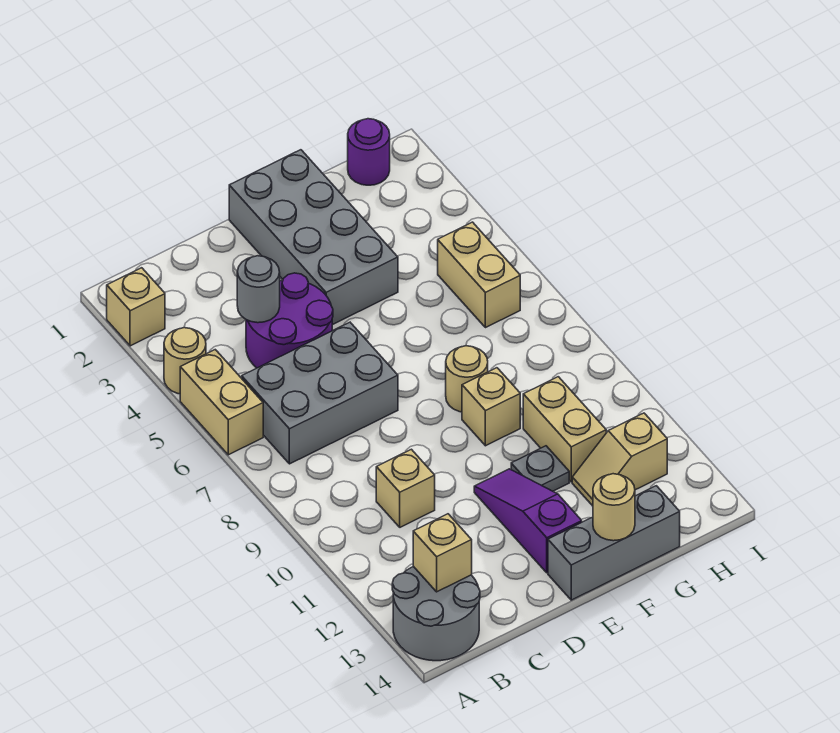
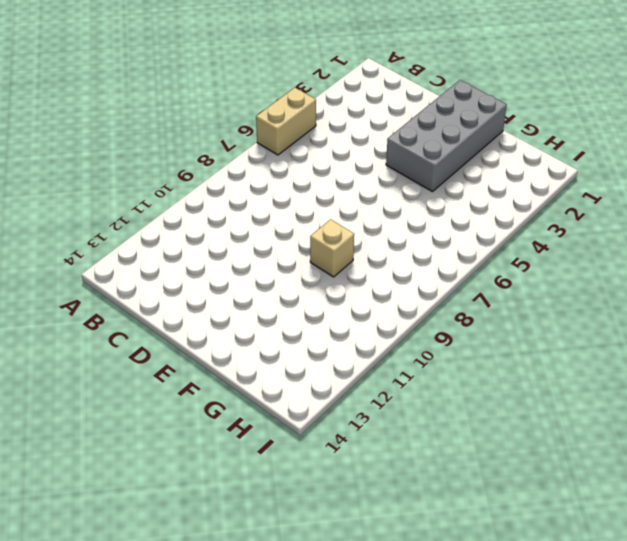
none -> tan brick A2 level 1
none -> tan round brick A4 level 1
none -> grey round brick A13:B14 level 1

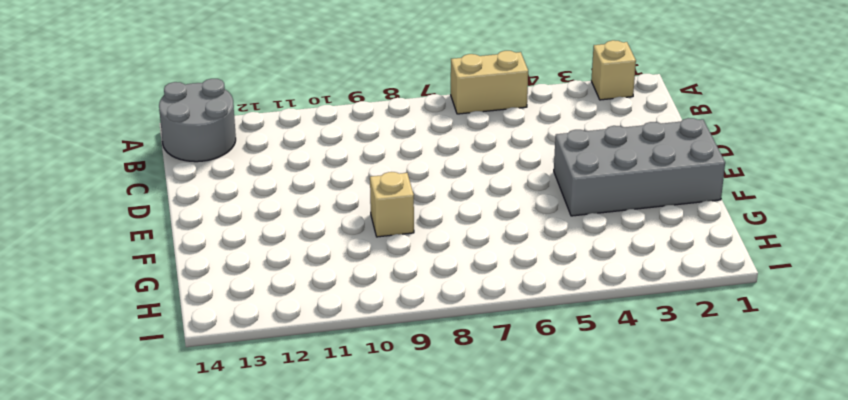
none -> tan round brick A4 level 1
none -> grey brick B6:D7 level 1
none -> purple round brick C4:D5 level 1

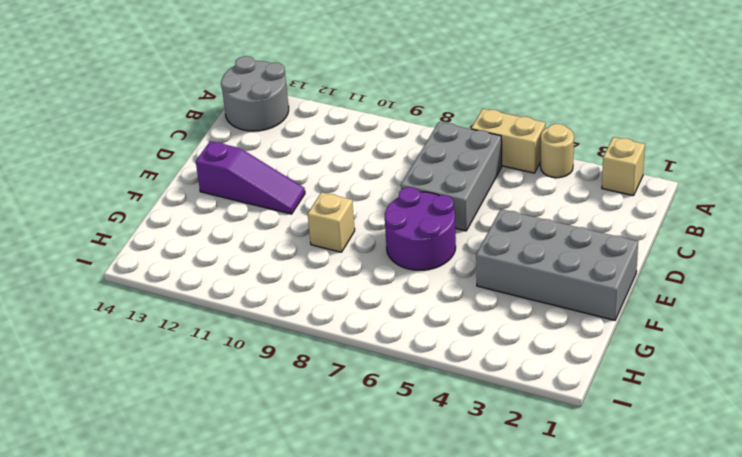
purple round brick E6:F7 level 1 -> purple round brick C4:D5 level 1
none -> tan brick C10 level 1
none -> grey brick E14:G14 level 1
none -> tan round brick F8 level 1

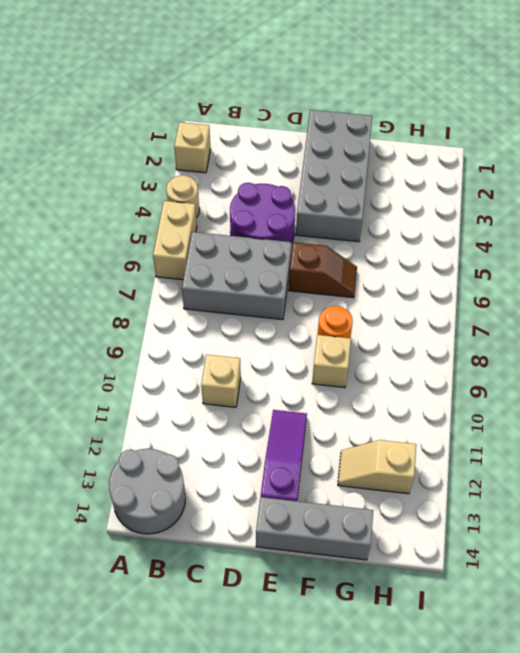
brown slope E6:F6 level 1 top E -> none
orange round brick F8 level 1 -> tan round brick F8 level 1
none -> grey plate F11 level 1
none -> tan brick G10:G11 level 1
none -> purple round brick H1 level 1

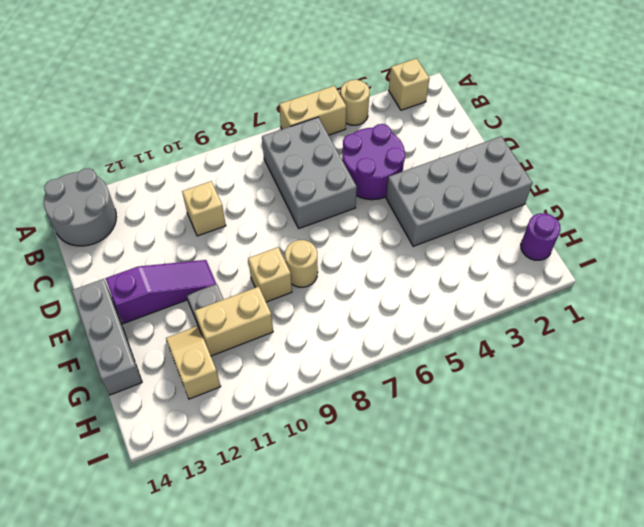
none -> tan brick H5:H6 level 1
none -> tan brick B13 level 2
none -> grey round brick C4 level 2

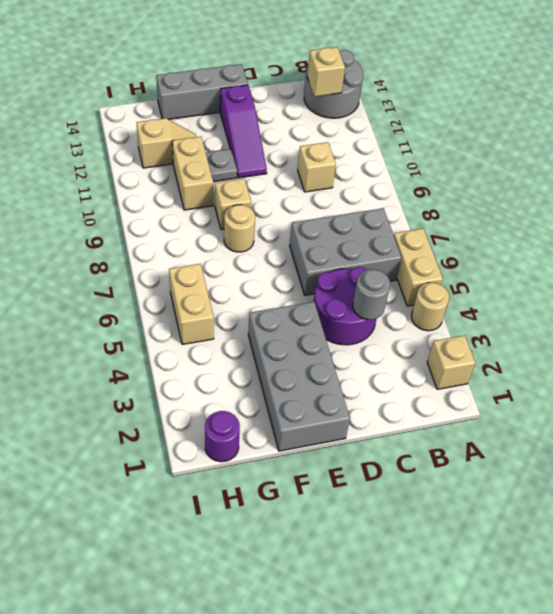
none -> tan round brick F14 level 2

